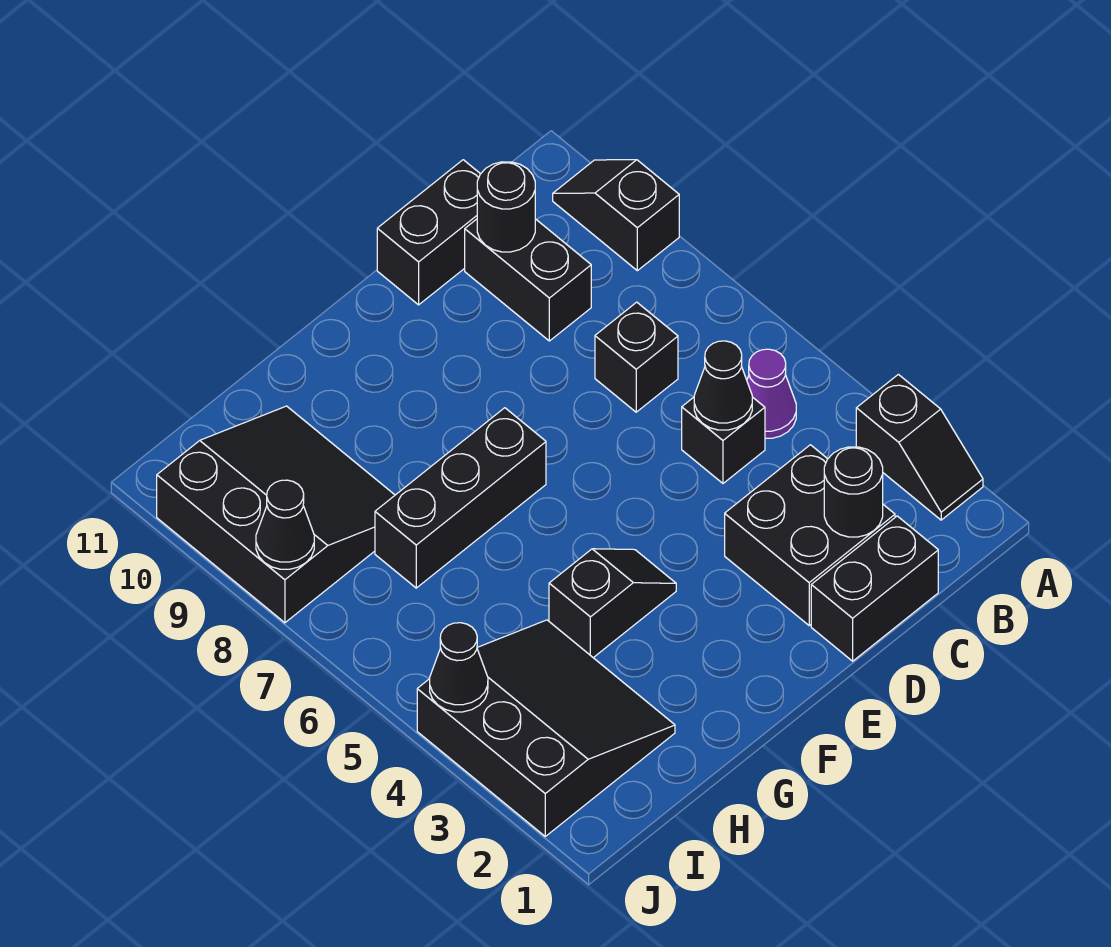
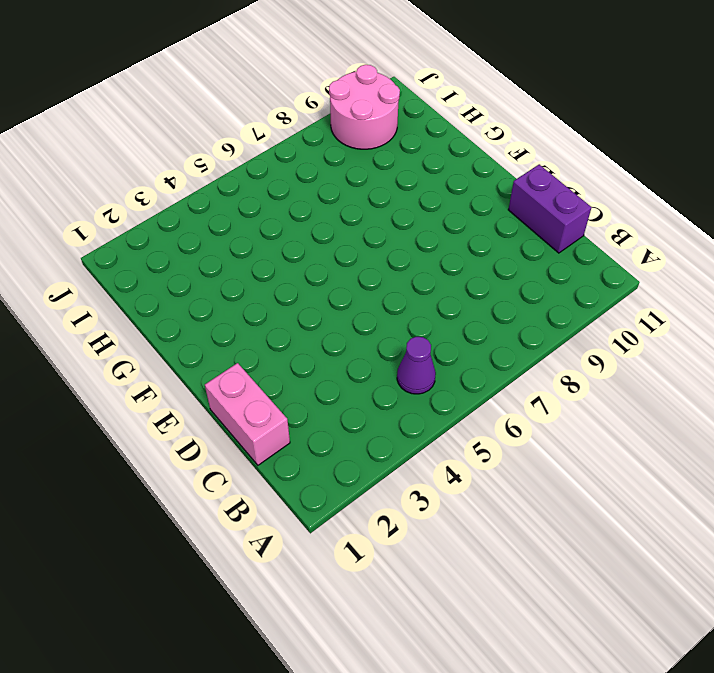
pink brick C1:D1 level 1 -> black brick C1:D1 level 1
purple brick C11:D11 level 1 -> black brick C11:D11 level 1
pink round brick I9:J10 level 1 -> black slope H8:J10 level 1 top J
none -> black slope A2:A3 level 1 top 3
none -> black slope A9:A10 level 1 top 9
none -> black brick C2:D3 level 1

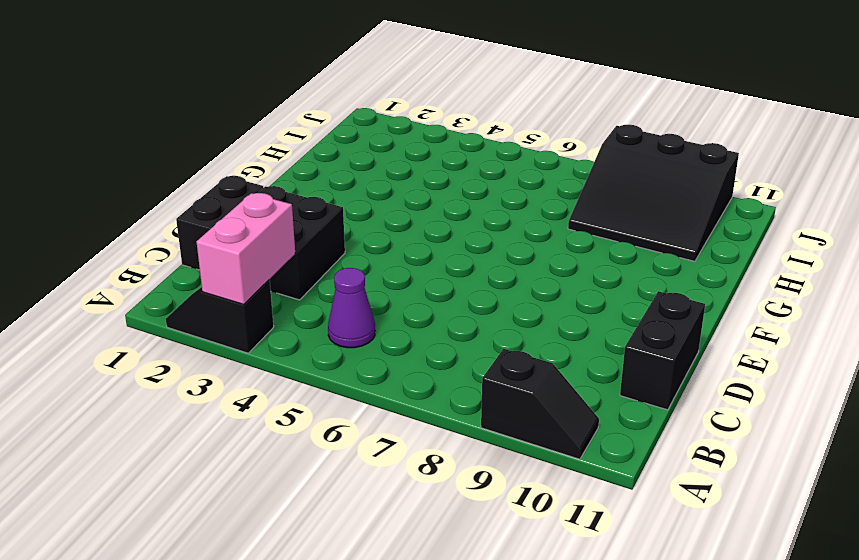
pink brick A3:B3 level 2 -> none
none -> black brick C5 level 1
none -> black brick C7 level 1
none -> black brick C9:C10 level 1

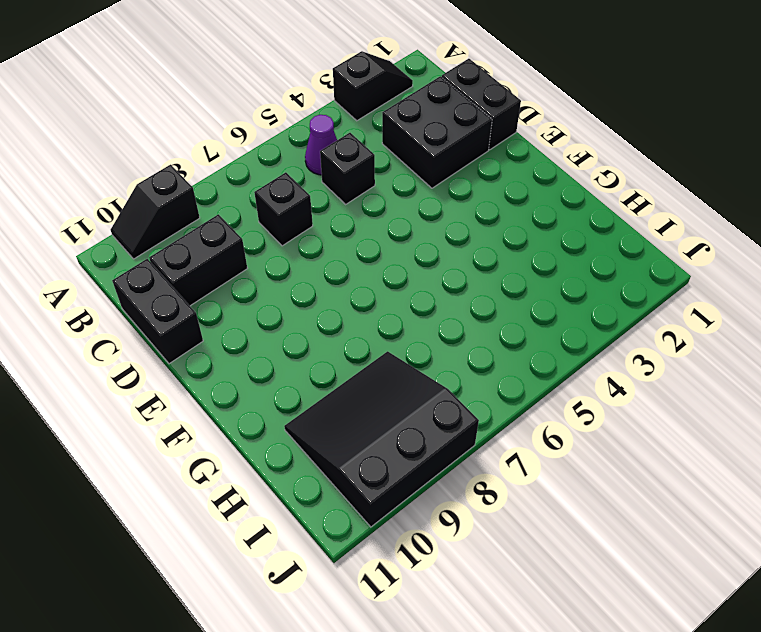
none -> black slope F4:G4 level 1 top G
none -> black brick F7:H7 level 1
none -> black slope H2:J4 level 1 top J

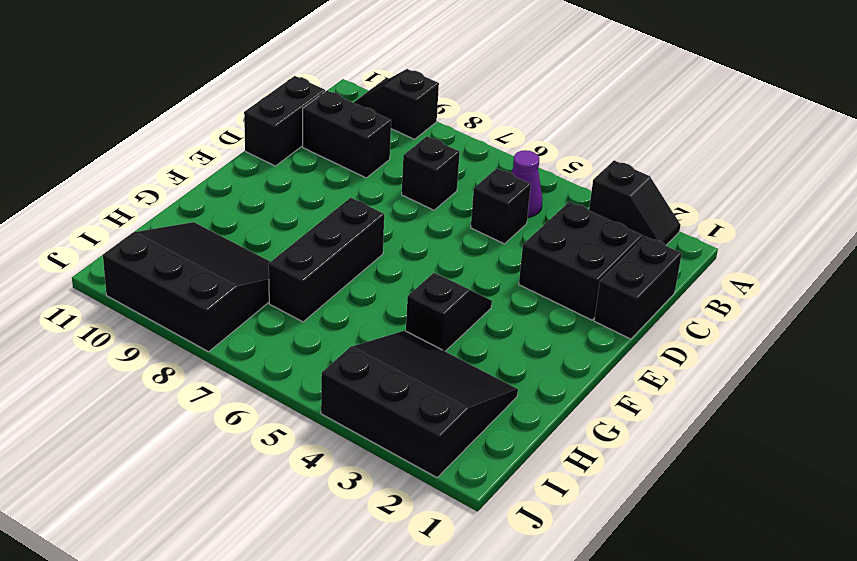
none -> black round brick C2 level 2
none -> black cone C5 level 2
none -> black round brick C10 level 2

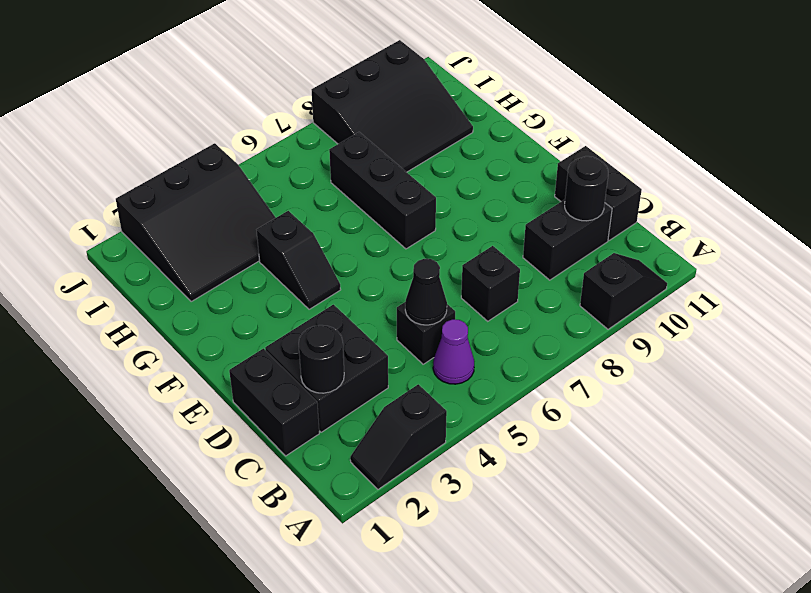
none -> black cone J4 level 2
none -> black cone J8 level 2

